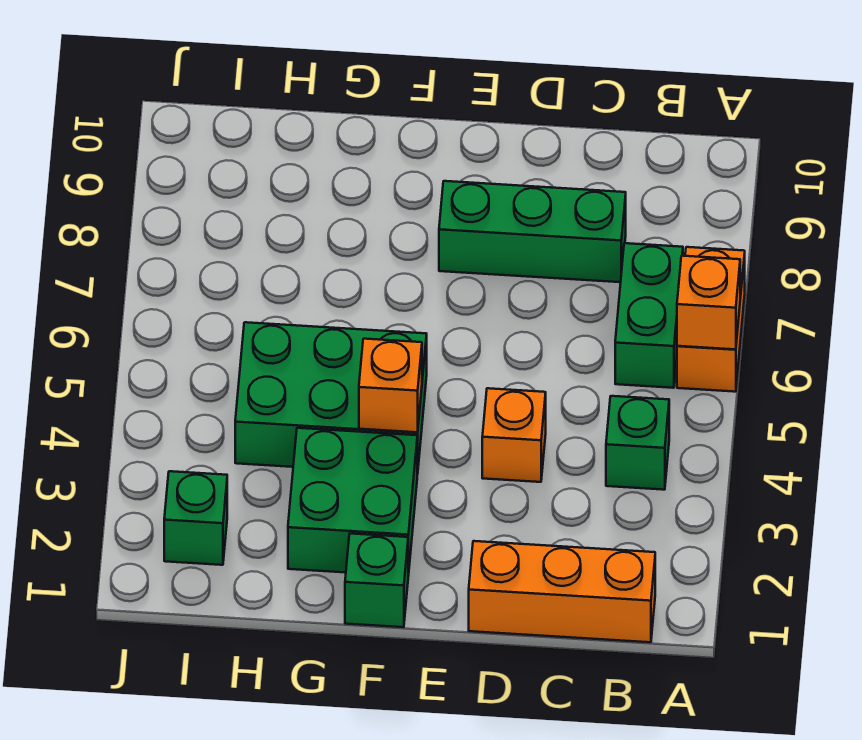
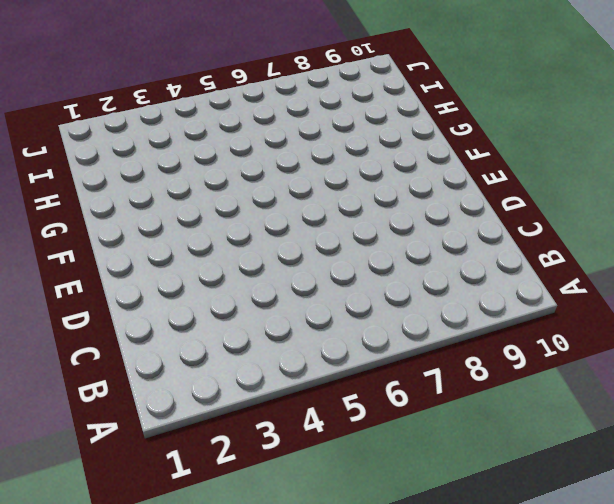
none -> orange brick A6:A7 level 1
none -> orange brick B1:D1 level 1
none -> green brick B4 level 1

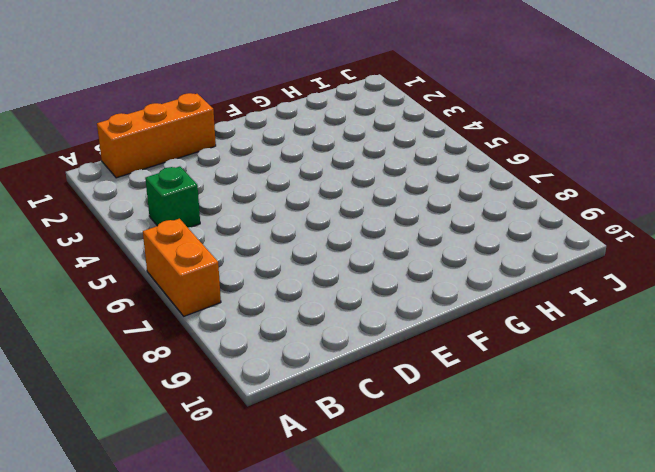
none -> green brick B6:B7 level 1
none -> green brick C8:E8 level 1
none -> orange brick D4 level 1

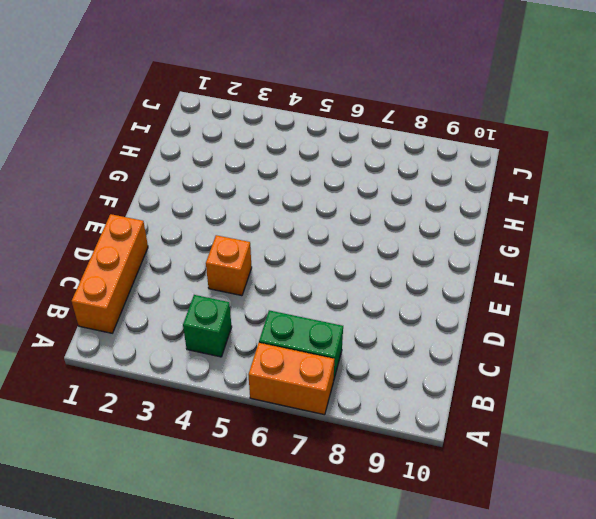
none -> green brick C8:E8 level 1
none -> green brick F1 level 1
none -> green brick F2:G3 level 1

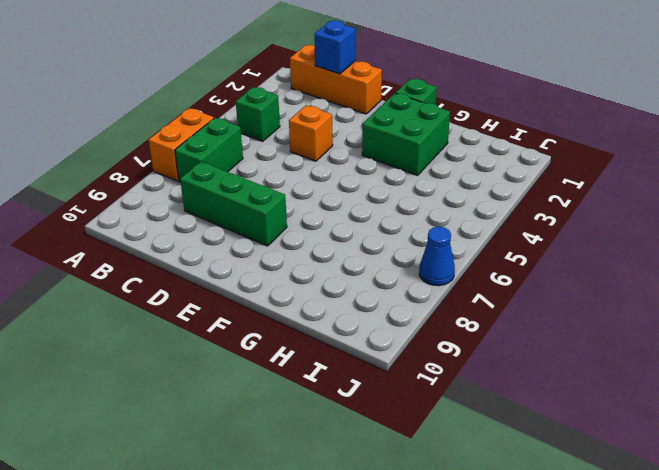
blue brick C1 level 2 -> none
blue cone J7 level 1 -> none
none -> green brick F4:H5 level 1
none -> green brick I2 level 1
none -> orange brick A6 level 2

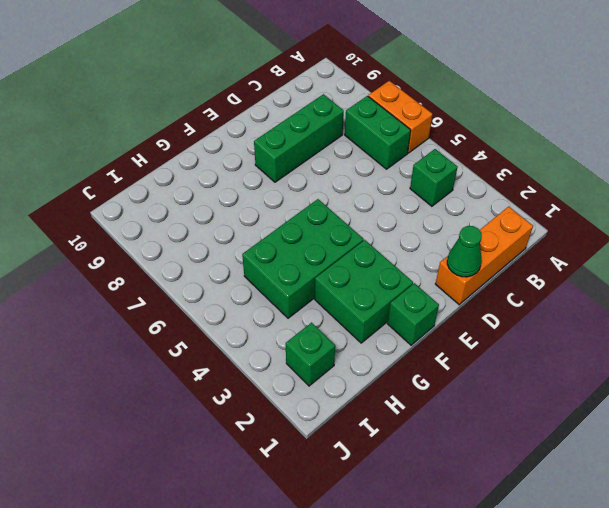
green cone D1 level 2 -> none
none -> orange brick D4 level 1
none -> orange brick A6 level 2
none -> orange brick F4 level 2

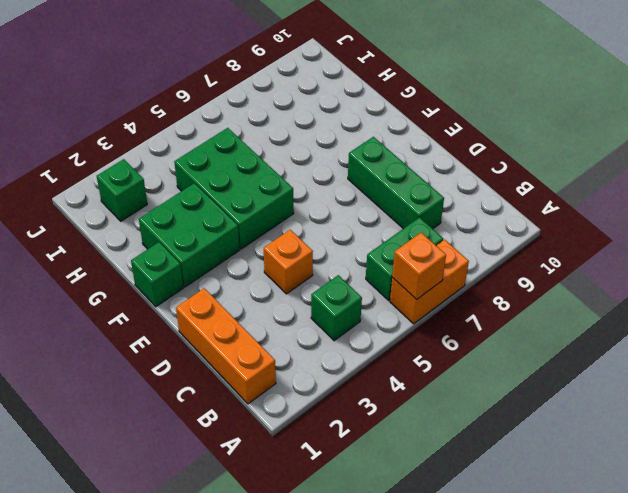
none -> orange brick F4 level 2

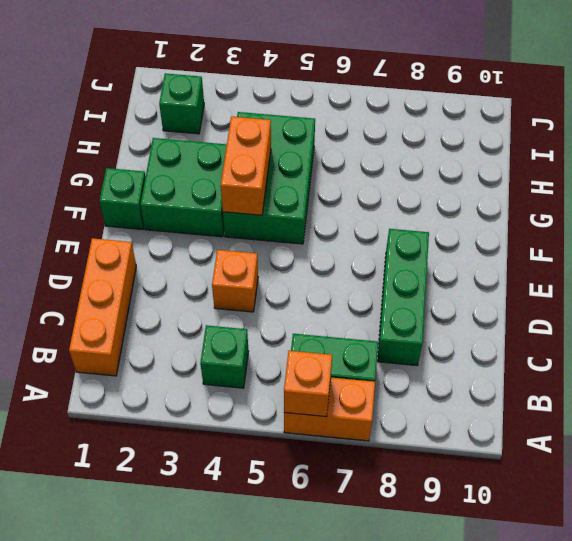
orange brick F4:G4 level 2 -> orange brick F4 level 2

